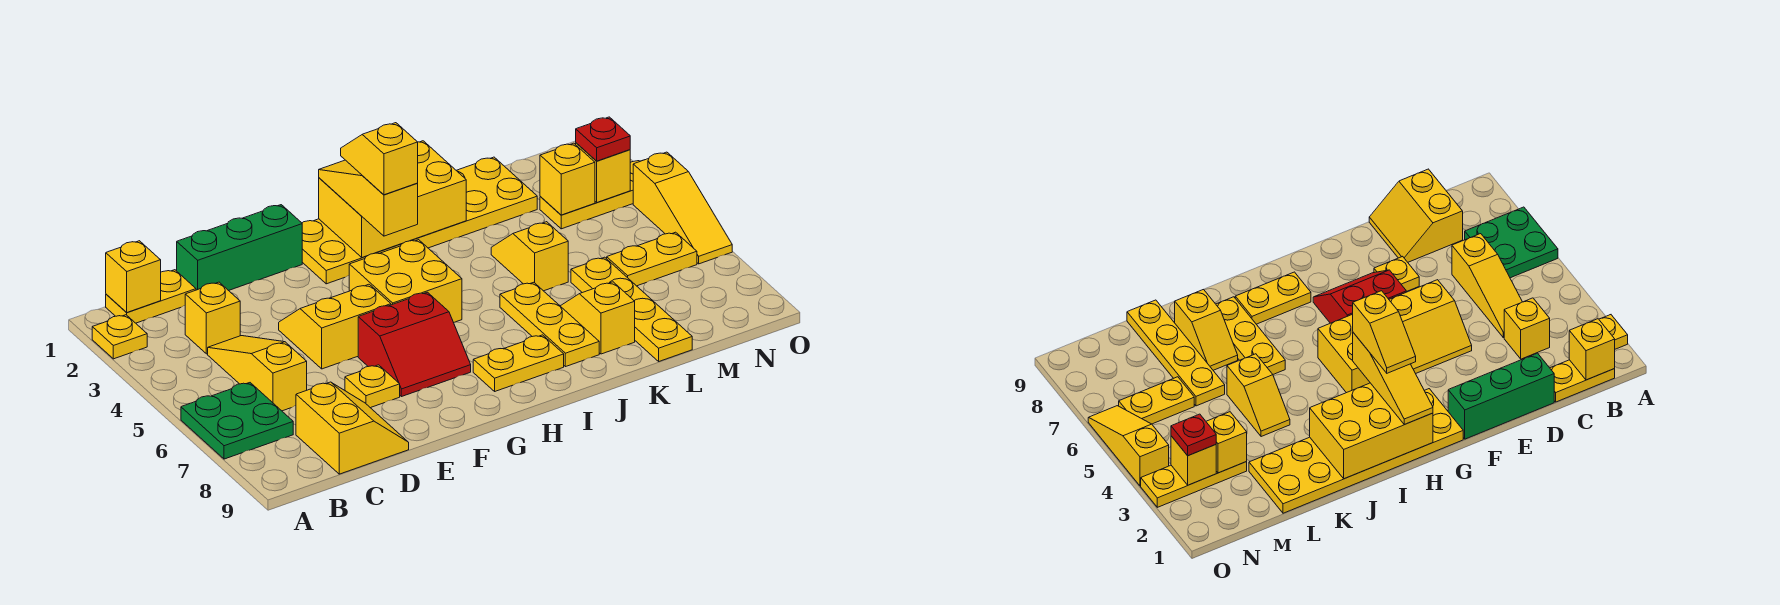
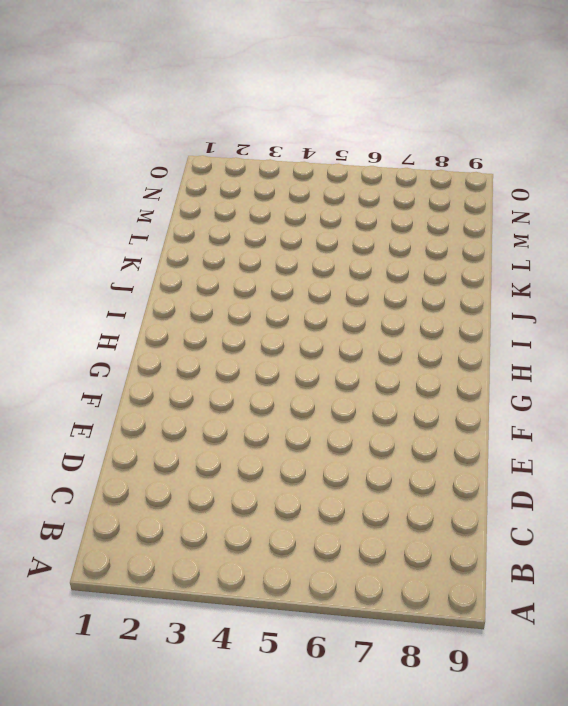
none -> yellow plate A2 level 1
none -> green plate A6:B7 level 1
none -> yellow plate B1:C1 level 1

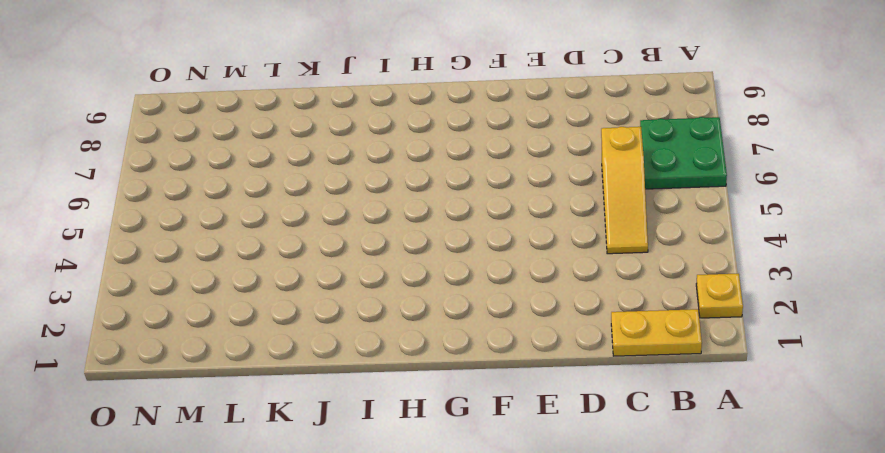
none -> yellow brick C3 level 1
none -> yellow slope C8:D9 level 1 top C
none -> green brick D1:F1 level 1

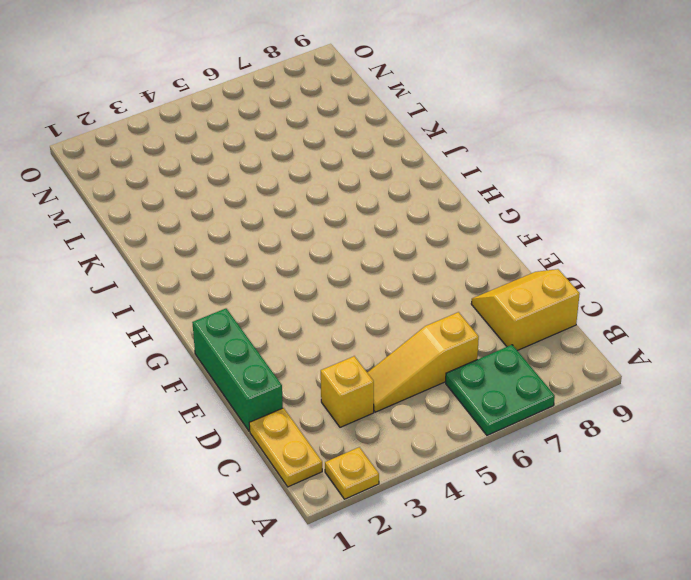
none -> yellow slope E4:F5 level 1 top 5
none -> yellow plate E7 level 1
none -> red slope F6:G7 level 1 top 6

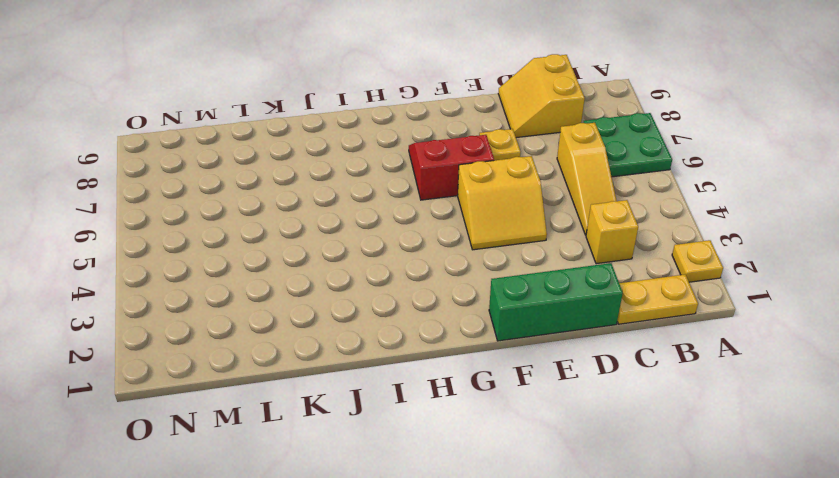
none -> yellow plate G1:L2 level 1
none -> yellow brick G4:H5 level 1
none -> yellow plate H8:I8 level 1

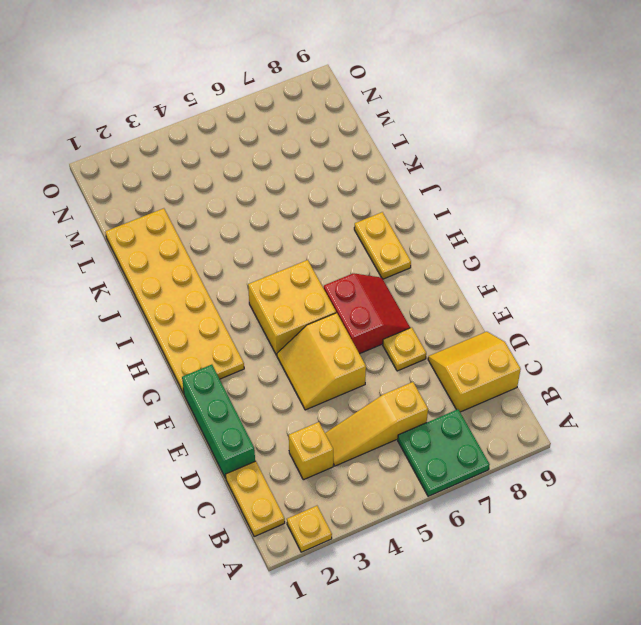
none -> yellow plate J6:J8 level 1
none -> yellow slope K4:K5 level 1 top 5
none -> yellow slope K7:K8 level 1 top 8

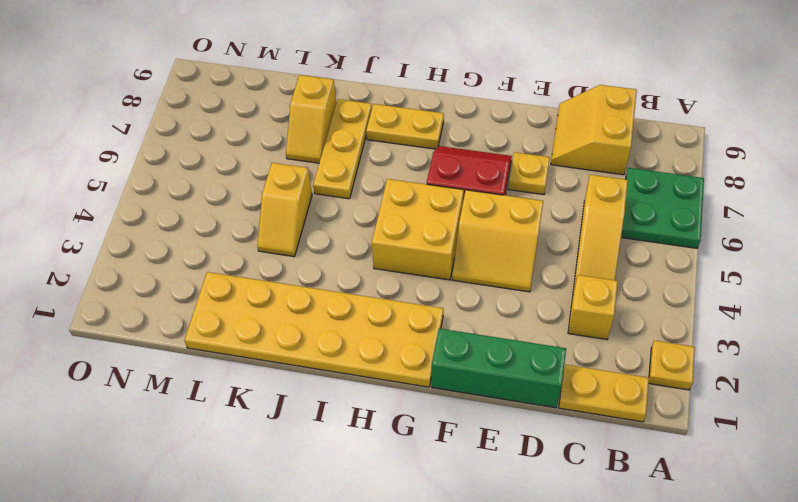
none -> yellow plate L6:L9 level 1
none -> yellow plate M3:O3 level 1
none -> yellow plate M6:N6 level 1

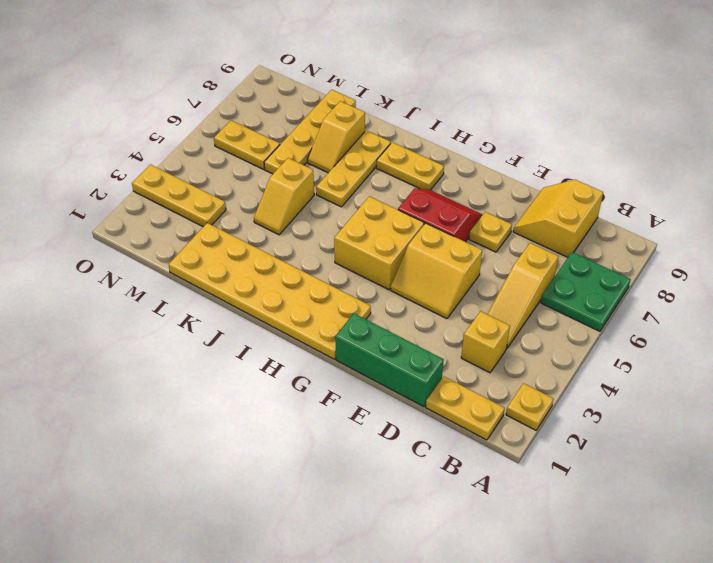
none -> yellow slope O4:O6 level 1 top 4
none -> yellow brick B1 level 2
none -> yellow brick H1:J2 level 2

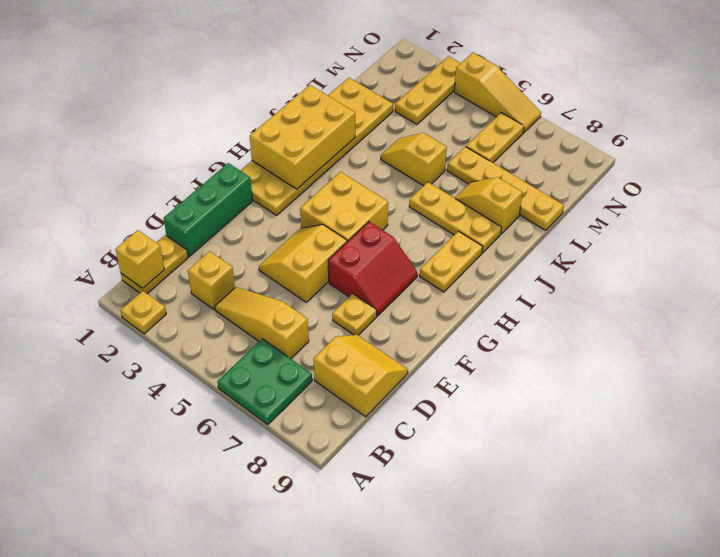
none -> yellow brick M3 level 2
none -> yellow brick N3 level 2
none -> yellow slope H1:H3 level 3 top 3

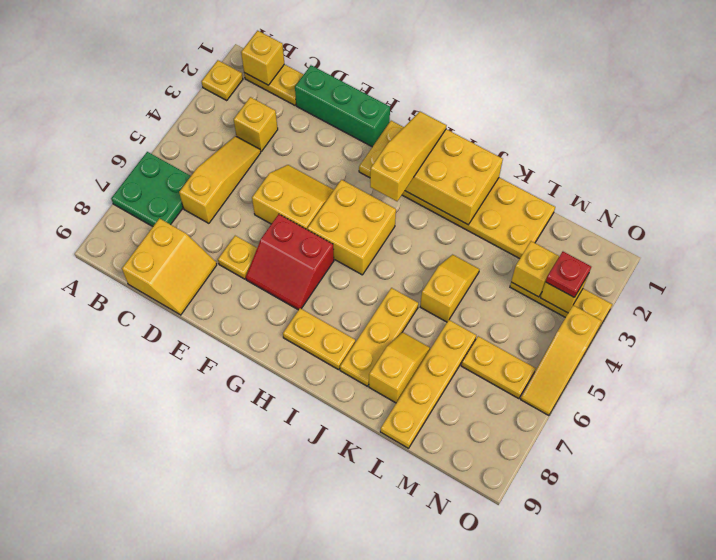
none -> yellow slope H2:H3 level 4 top 3

